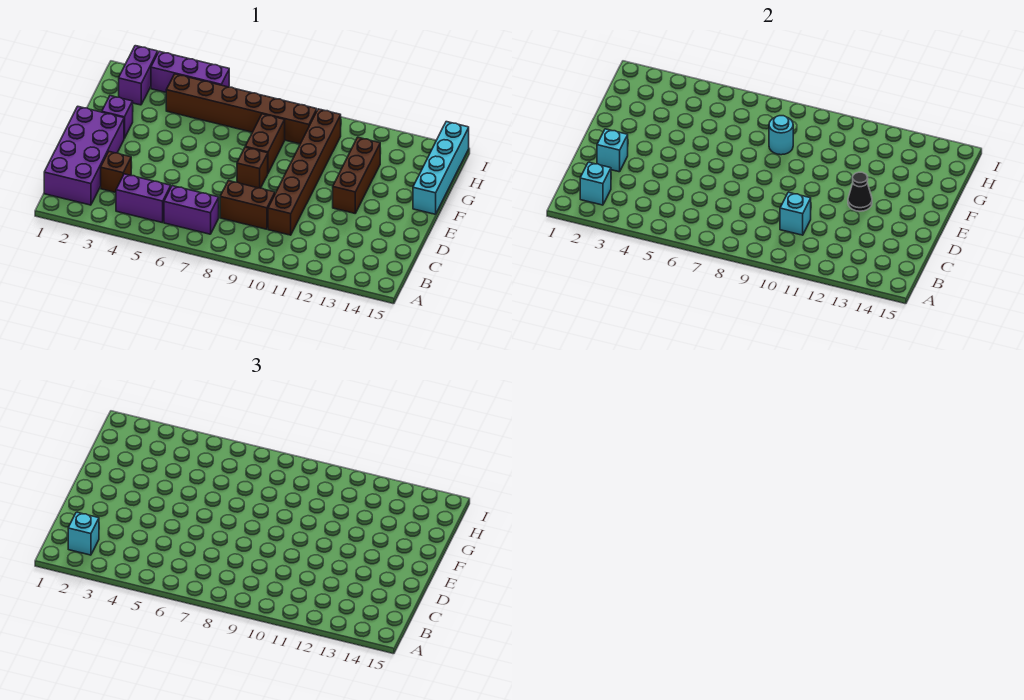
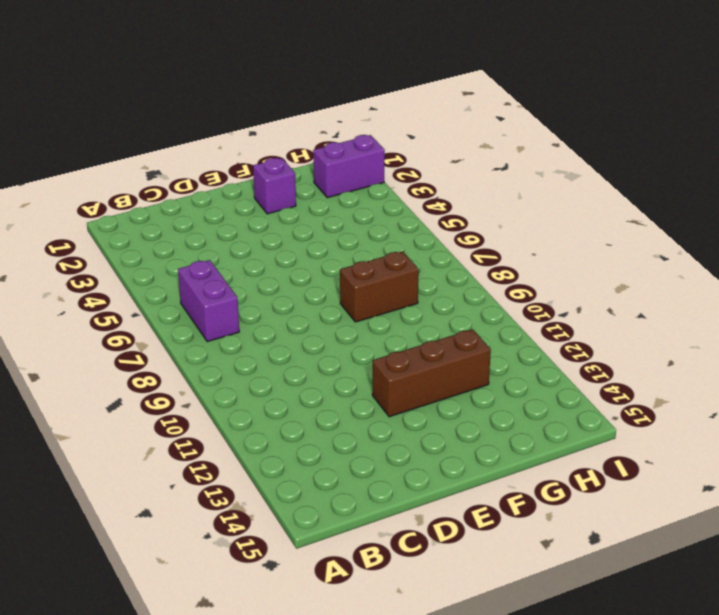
none -> purple brick B1:E2 level 1
none -> purple brick B4:B5 level 1
none -> brown brick C3 level 1

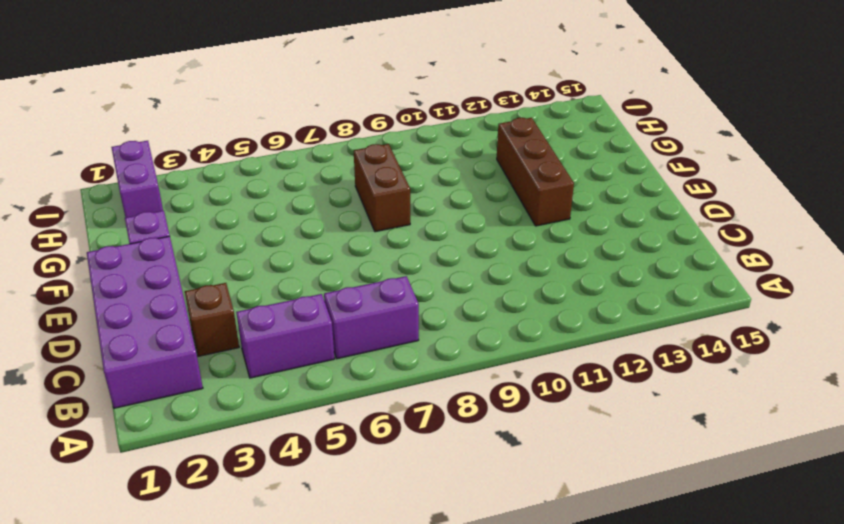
none -> brown brick C8:C9 level 1
none -> brown brick C10:H10 level 1
none -> brown brick E8 level 1

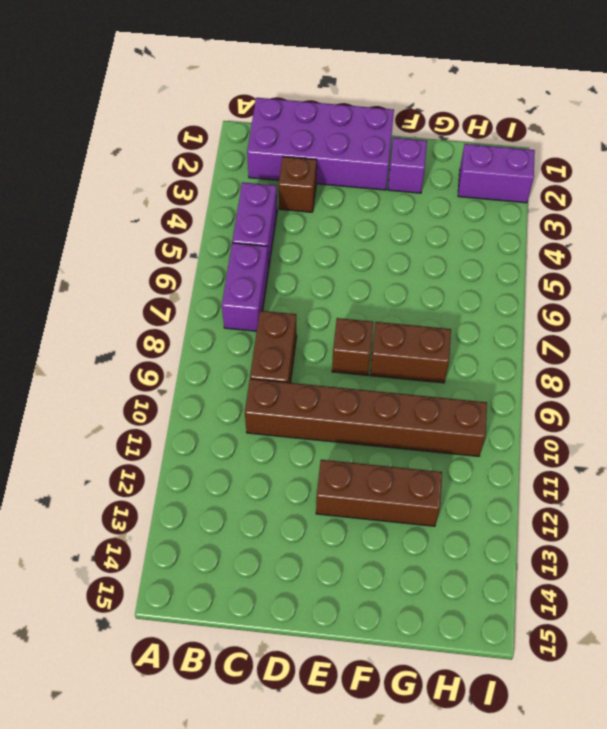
none -> cyan brick F15:I15 level 1
none -> brown brick H4:H9 level 1
none -> purple brick I3:I5 level 1

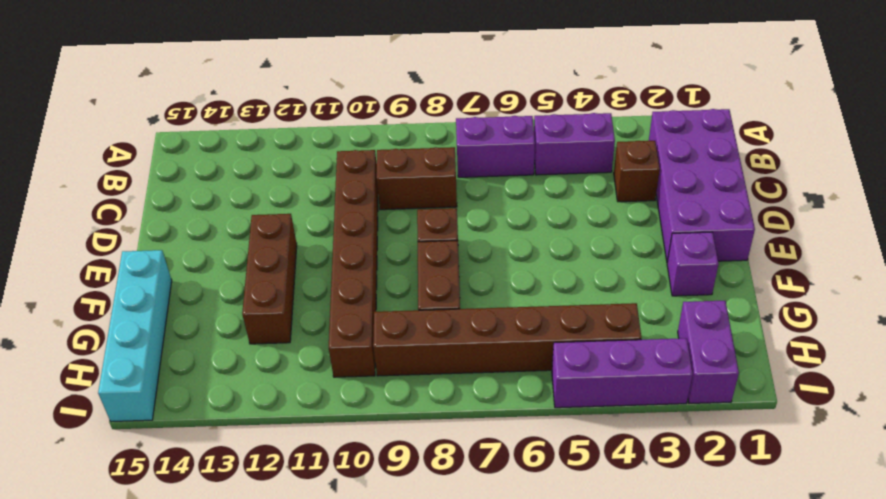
none -> cyan brick B2 level 2
none -> cyan brick C10 level 2
none -> cyan brick D2 level 2

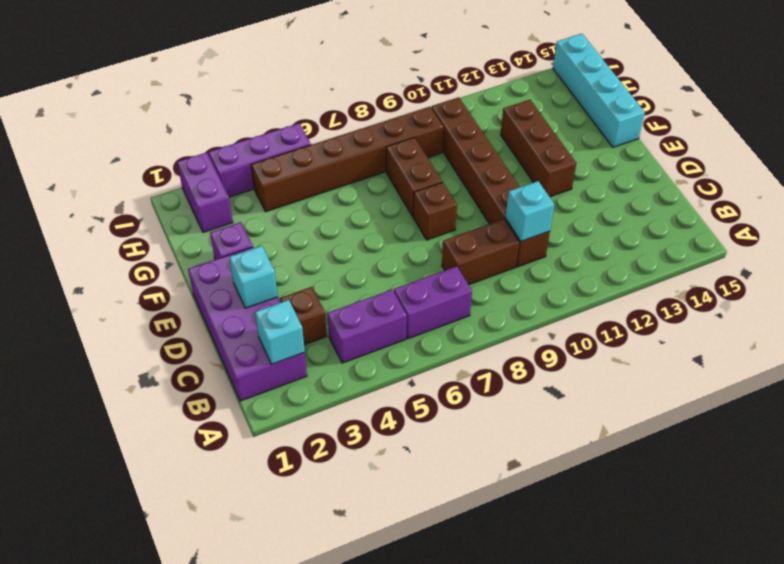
none -> black cone E12 level 2
none -> cyan round brick G8 level 2
none -> cyan brick B2 level 3

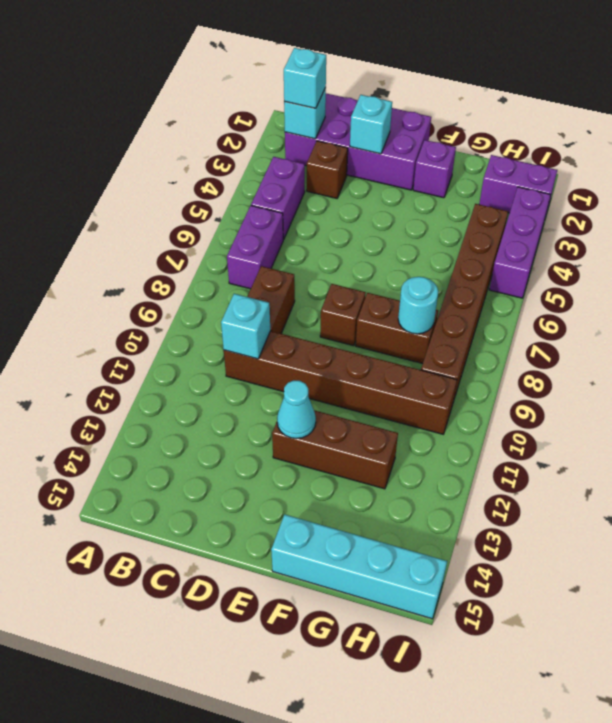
cyan cone E12 level 2 -> black cone E12 level 2

